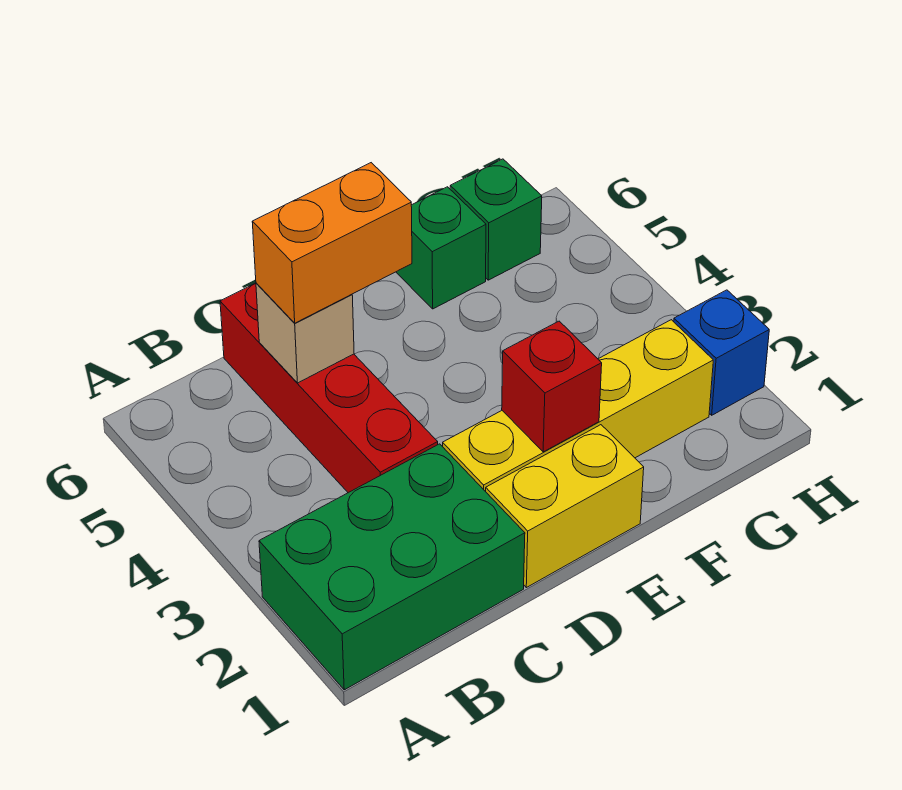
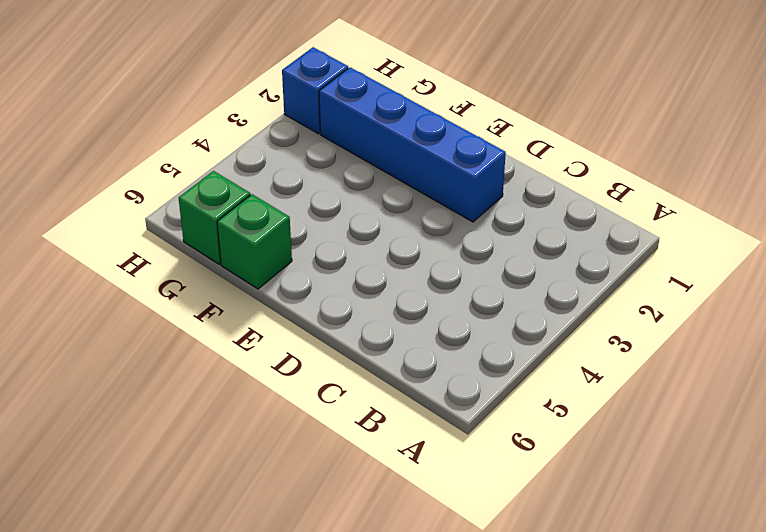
blue brick D2:G2 level 1 -> yellow brick D2:G2 level 1
none -> green brick A1:C2 level 1
none -> red brick C3:C6 level 1

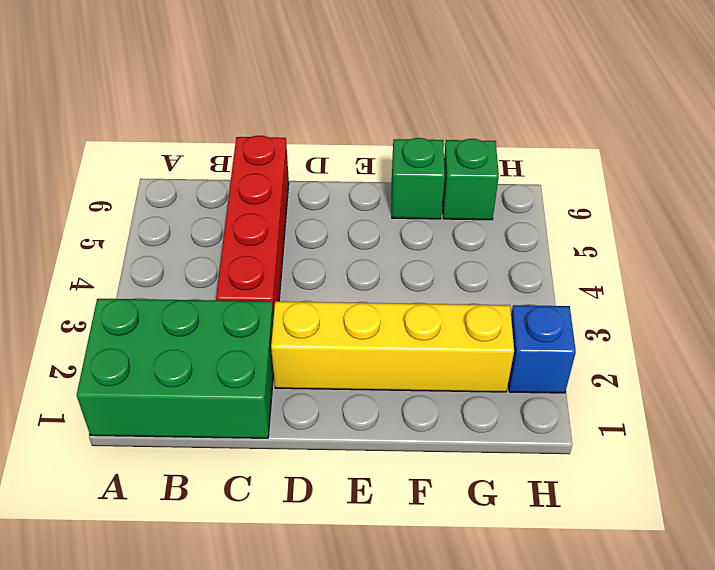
none -> yellow brick D1:E1 level 1
none -> tan brick C5 level 2

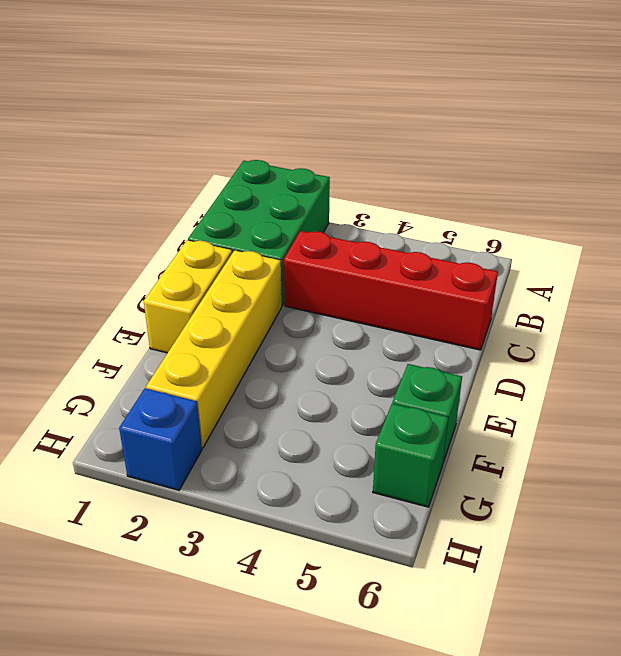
none -> tan brick C5 level 2
none -> red brick E2 level 2

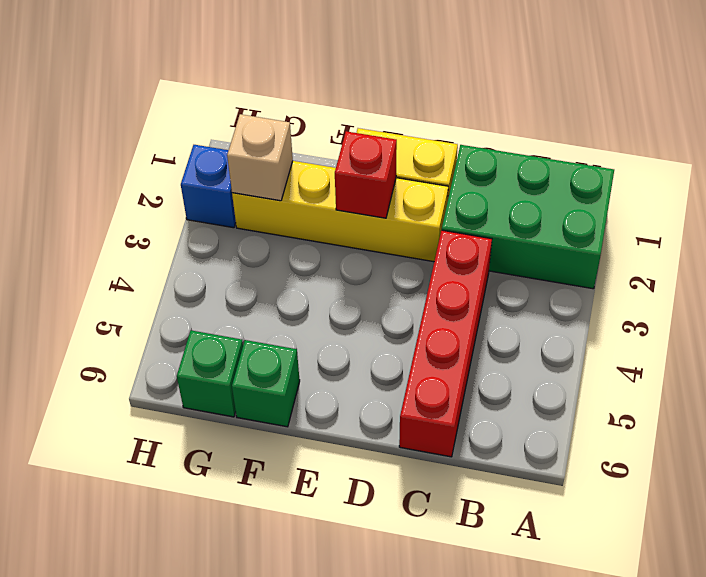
tan brick G2 level 2 -> tan brick C5 level 2
none -> orange brick C5:D5 level 3

